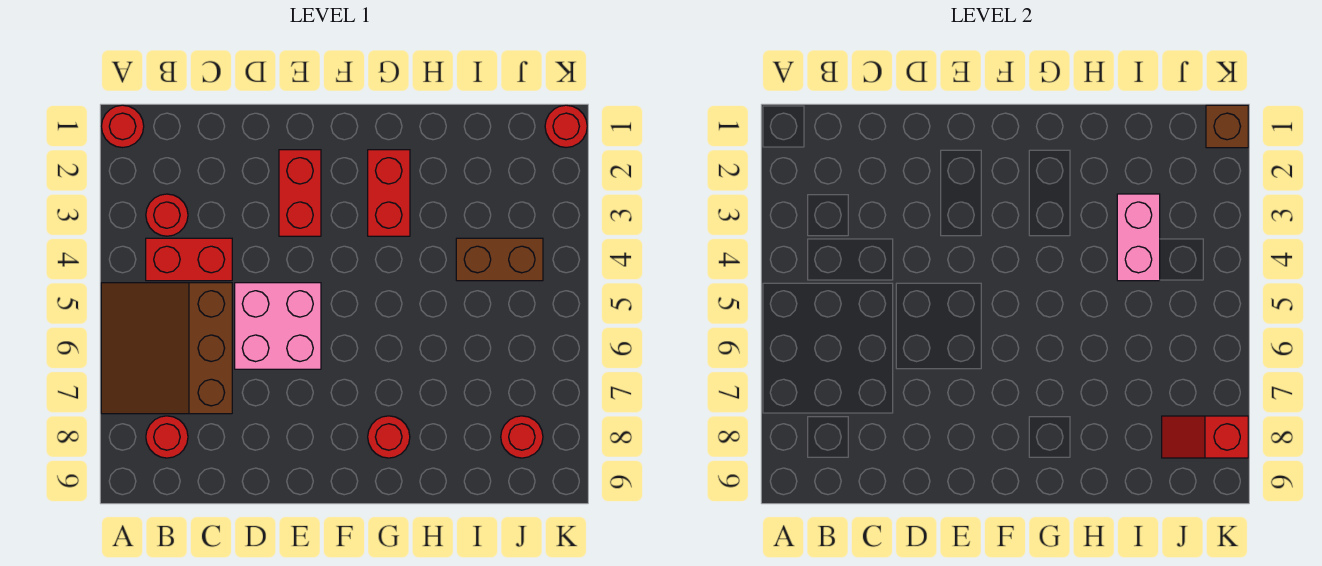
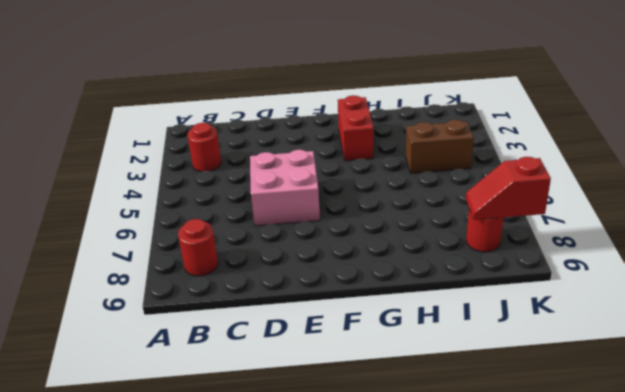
none -> red round brick A1 level 1
none -> brown slope A5:C7 level 1 top C
none -> red brick B4:C4 level 1

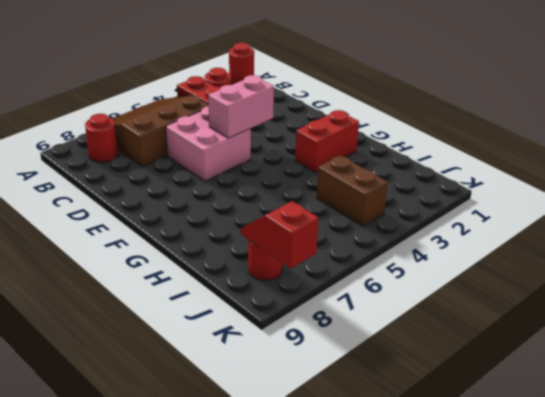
pink brick E4:E5 level 2 -> pink brick I3:I4 level 2
none -> red brick E2:E3 level 1
none -> red round brick G8 level 1
none -> red round brick K1 level 1

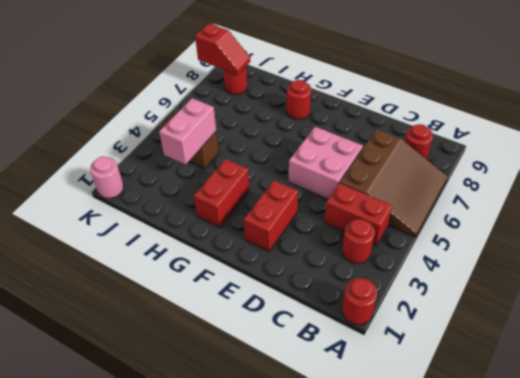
pink round brick K1 level 1 -> red round brick K1 level 1
none -> brown brick K1 level 2

